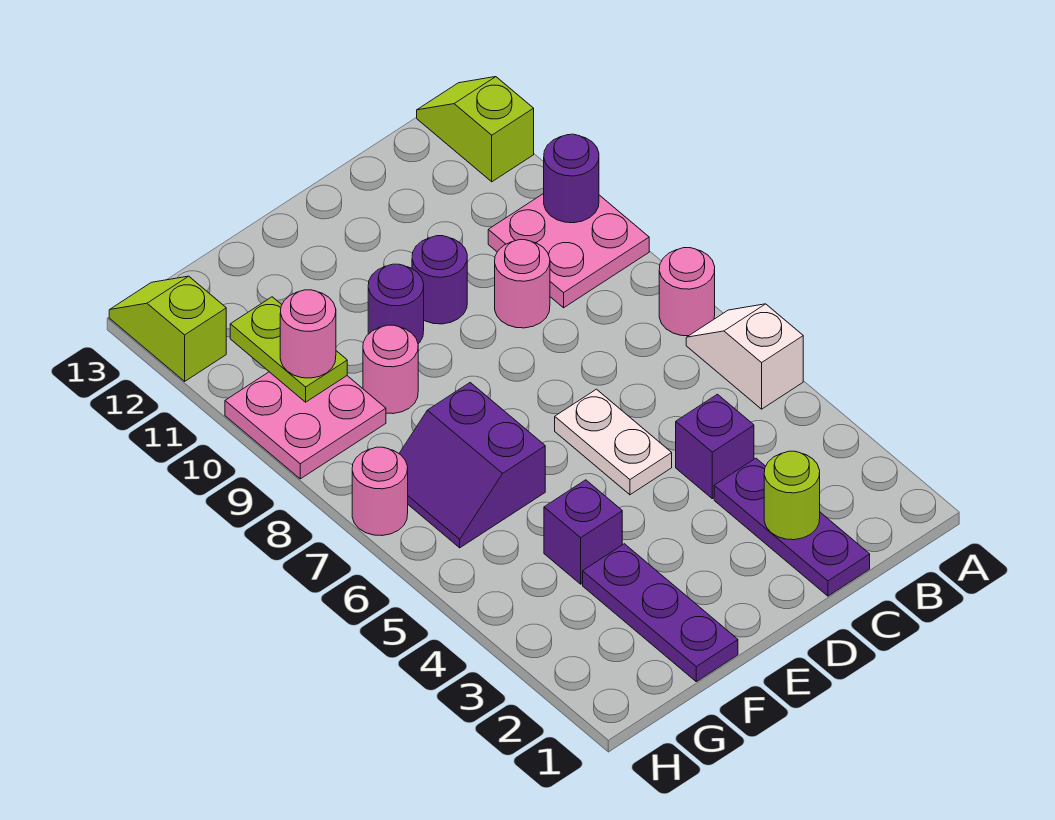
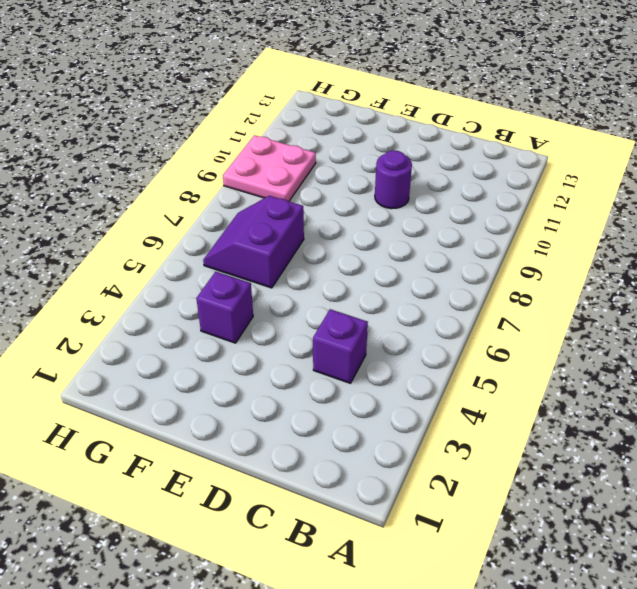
none -> white slope A5:A6 level 1 top 5
none -> pink round brick A7 level 1
none -> pink plate A9:B10 level 1

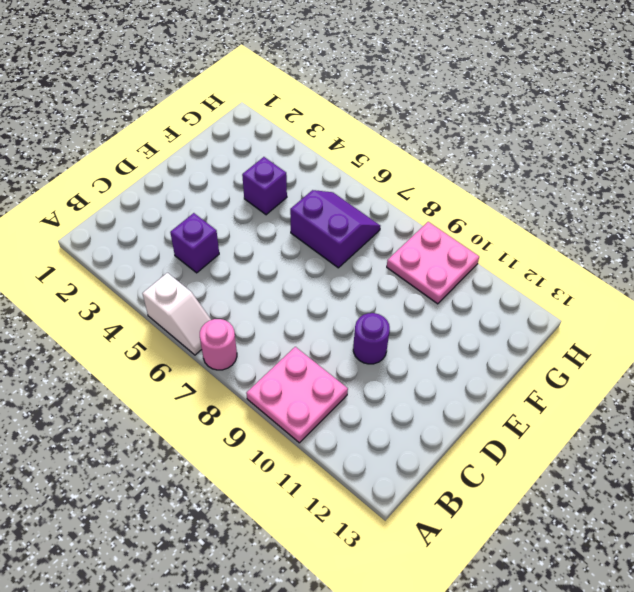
none -> lime slope A12:A13 level 1 top 12
none -> purple plate C1:C3 level 1
none -> pink round brick C9 level 1

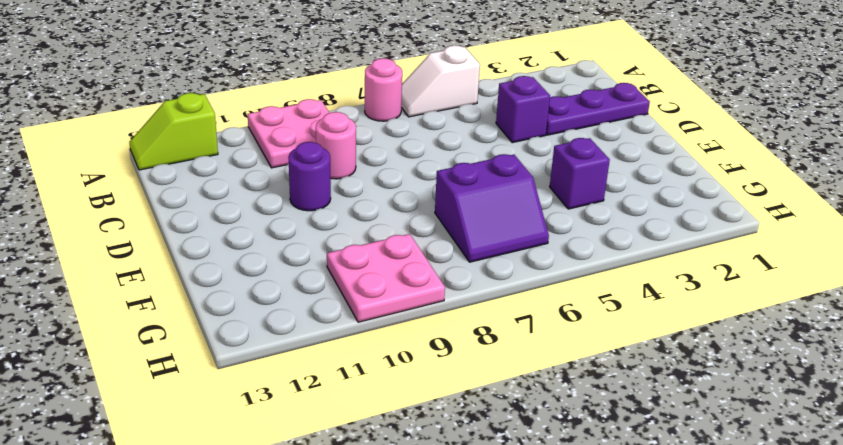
none -> white plate D5:D6 level 1
none -> purple round brick E10 level 1
none -> purple plate F1:F3 level 1

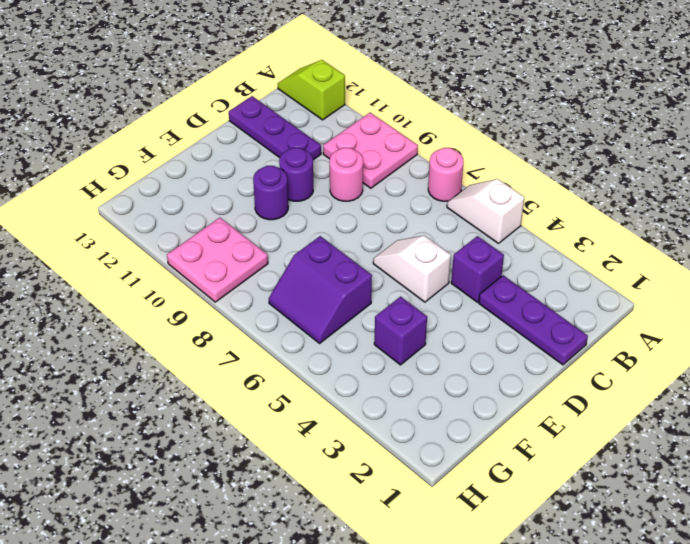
purple plate C11:C13 level 1 -> purple plate F1:F3 level 1
white slope D5:D6 level 1 top 5 -> white plate D5:D6 level 1
none -> pink round brick F9 level 1
none -> pink round brick H7 level 1
none -> lime slope H12:H13 level 1 top 12

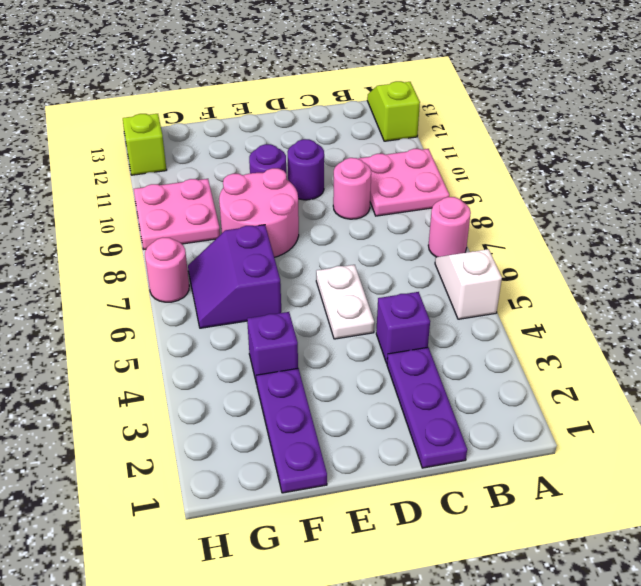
pink round brick E8:F9 level 1 -> pink round brick F9 level 1
none -> purple round brick A10 level 2
none -> lime round brick C2 level 2
none -> lime plate G10:G11 level 2

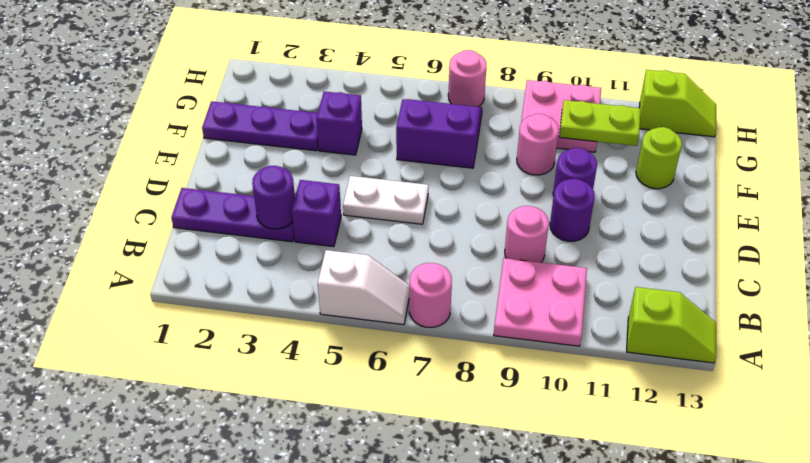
purple round brick C3 level 2 -> purple round brick A10 level 2
lime round brick F12 level 1 -> lime round brick C2 level 2
none -> pink round brick G10 level 3

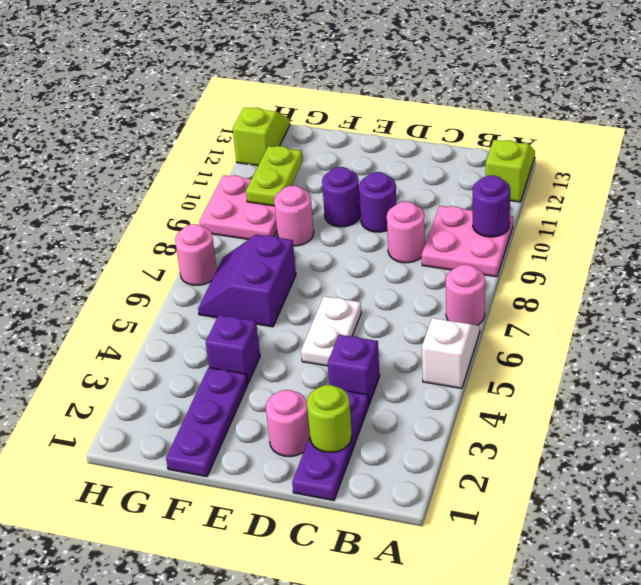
pink round brick D2 level 1 -> pink round brick G10 level 3

